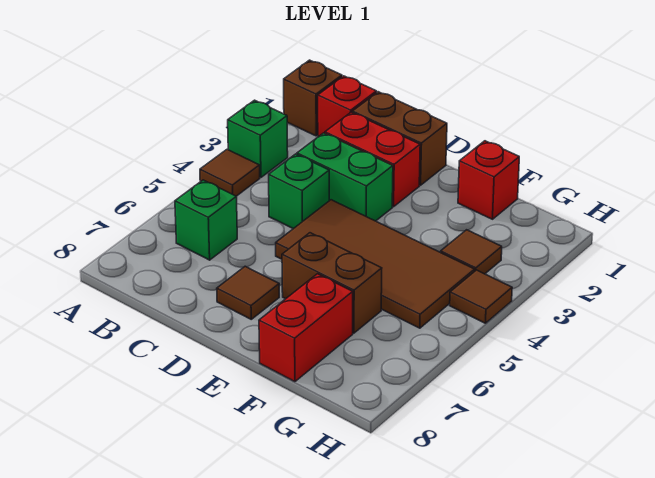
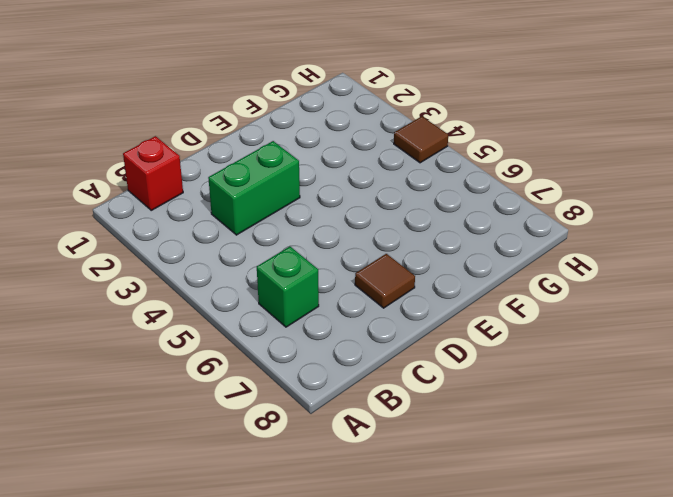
none -> brown brick A1 level 1
none -> green brick A3 level 1
none -> brown tile A4 level 1

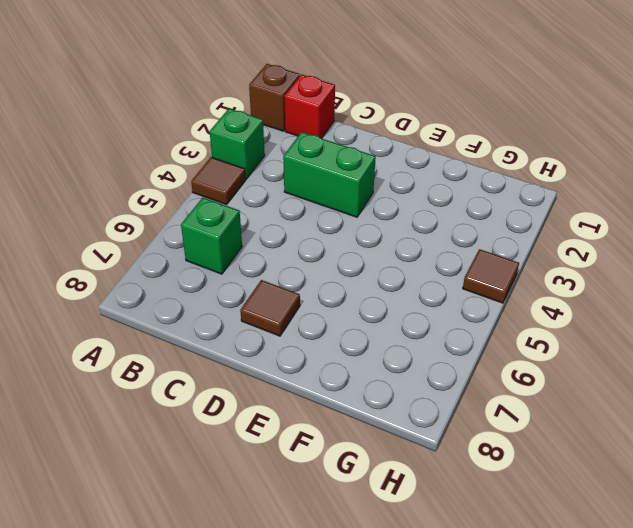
none -> brown brick C1:D1 level 1
none -> red brick C2:D2 level 1
none -> green brick C4 level 1

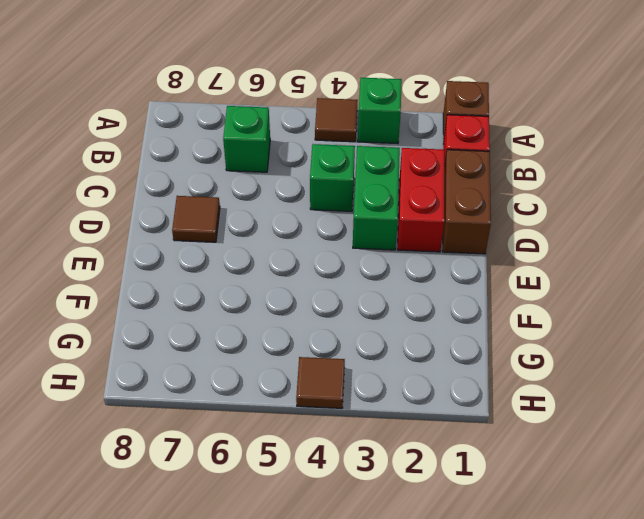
none -> brown tile D4:G5 level 1
none -> brown brick E6:F6 level 1
none -> red brick F1 level 1

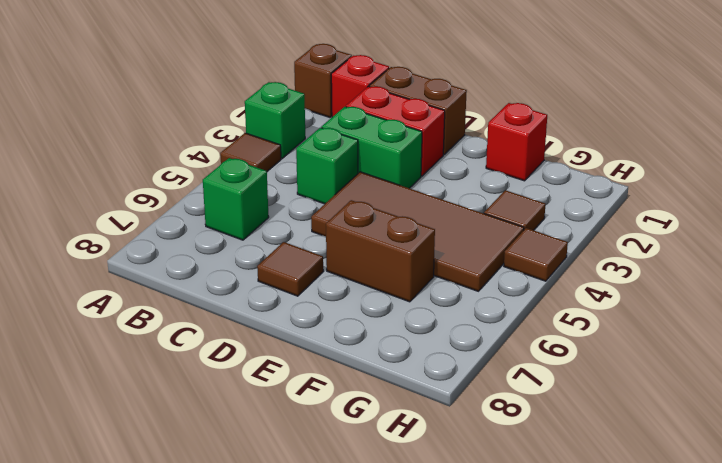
none -> red brick F7:F8 level 1

